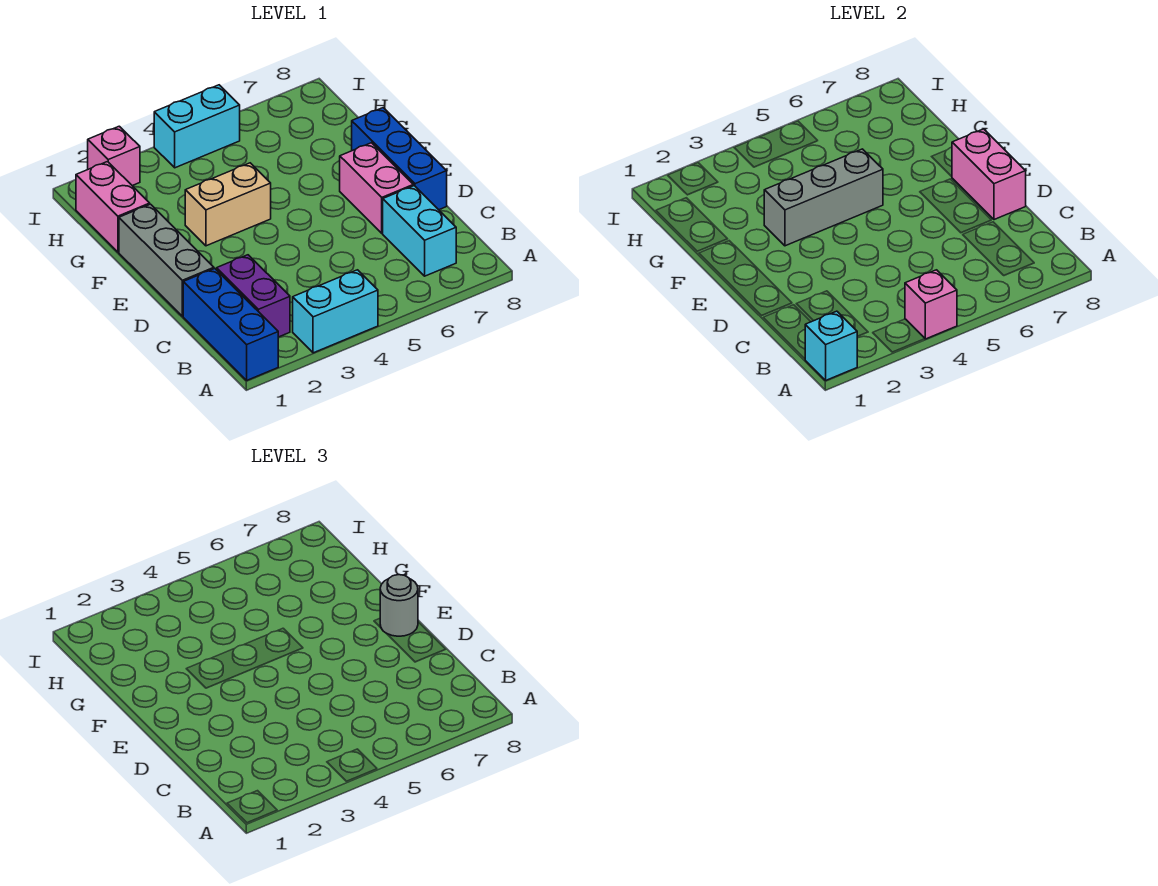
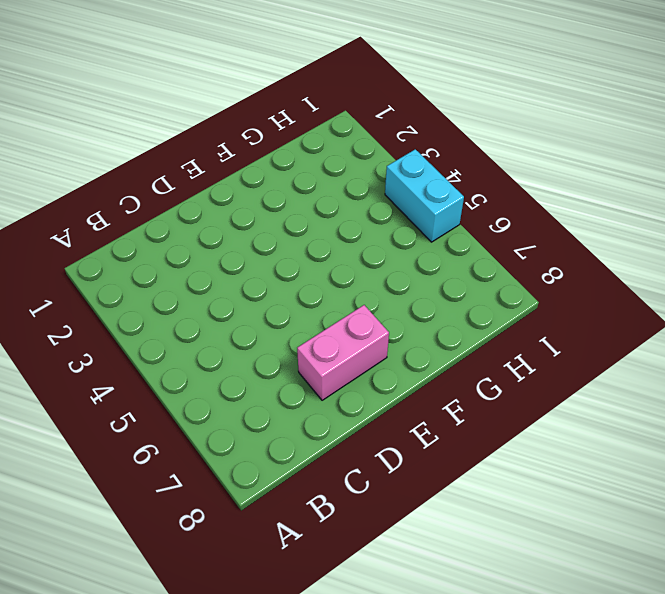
none -> blue brick A1:C1 level 1
none -> cyan brick A3:A4 level 1
none -> purple brick B2:C2 level 1

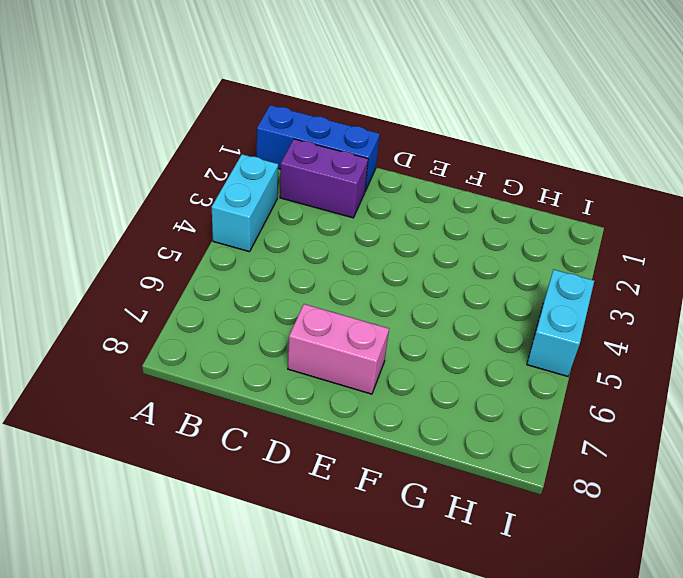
none -> cyan brick B7:C7 level 1
none -> grey brick D1:F1 level 1
none -> blue brick D8:F8 level 1

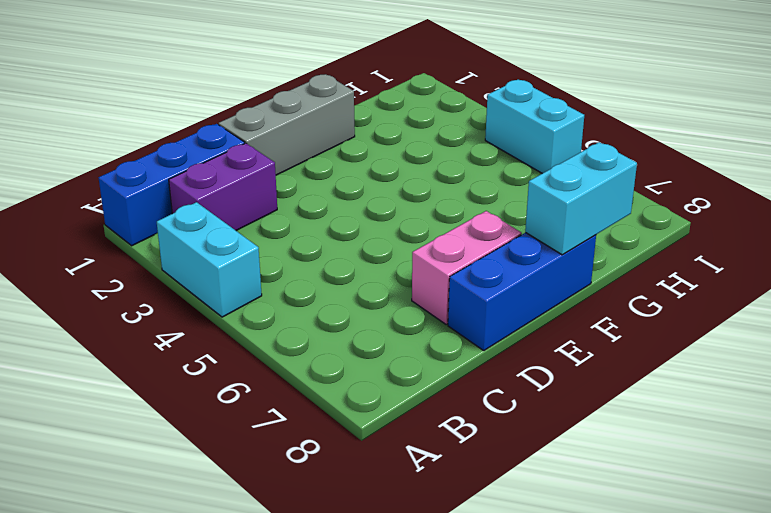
cyan brick F8:G8 level 2 -> cyan brick B7:C7 level 1
none -> tan brick F3:F4 level 1
none -> pink brick G1:H1 level 1
none -> pink brick I2 level 1

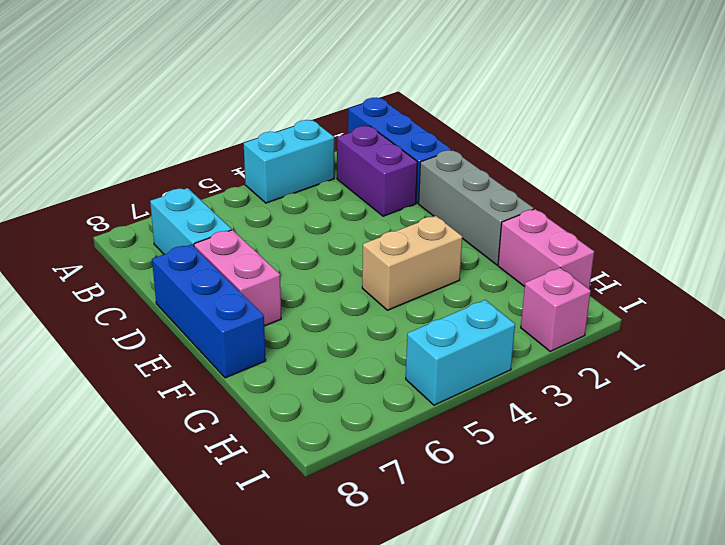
none -> cyan brick A1 level 2
none -> pink brick A4 level 2
none -> pink brick D8:E8 level 2

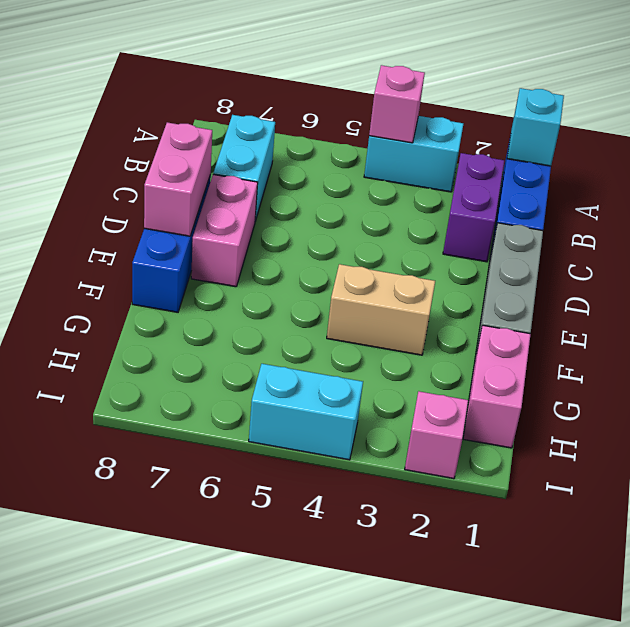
none -> grey brick F3:F5 level 2
none -> grey round brick E8 level 3

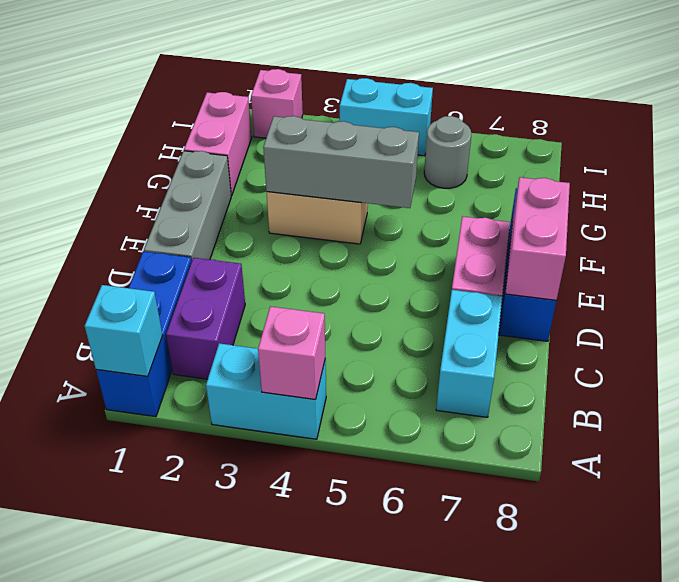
grey round brick H6 level 1 -> grey round brick E8 level 3

